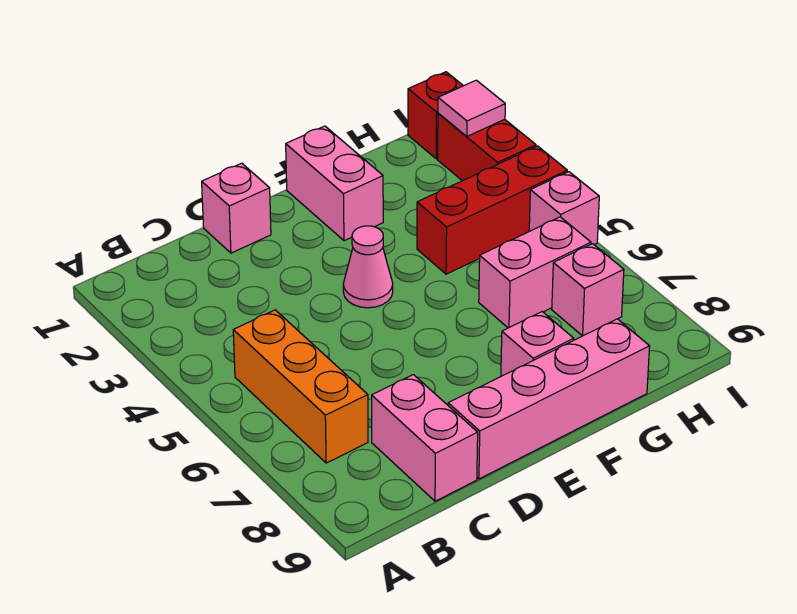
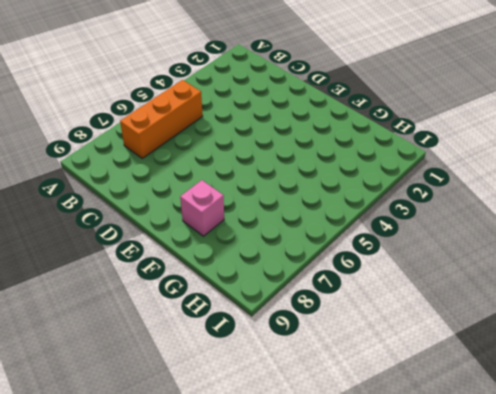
none -> pink brick C8:C9 level 1
none -> pink brick D1 level 1
none -> pink brick D9:G9 level 1

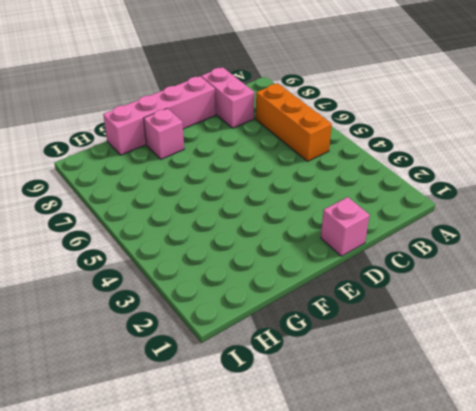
none -> pink cone E4 level 1
none -> pink brick F1:F2 level 1
none -> red brick G4:I4 level 1

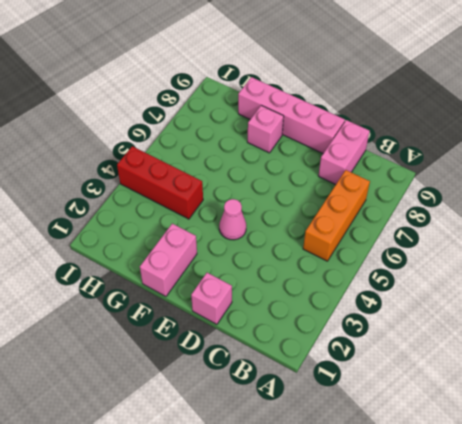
none -> pink brick G6:H6 level 1
none -> pink brick H7 level 1
none -> red brick I1 level 1

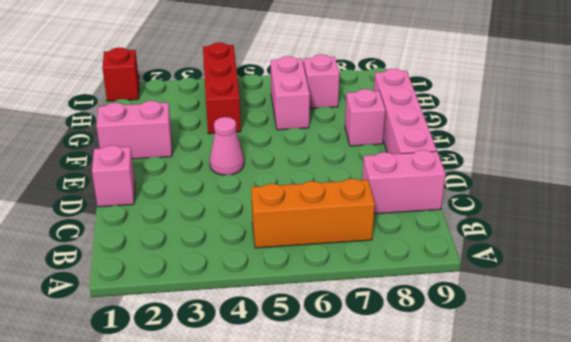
none -> red brick I2:I3 level 1
none -> pink brick I5 level 1
none -> pink tile I2 level 2

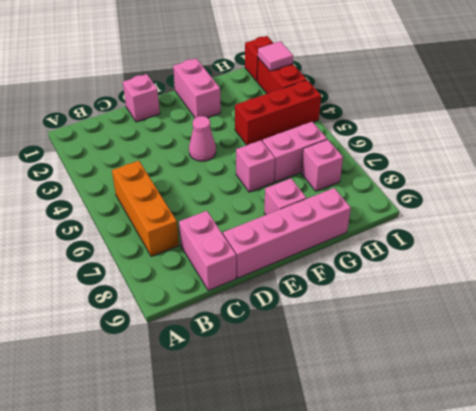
pink brick F6 level 1 -> pink brick I5 level 1

